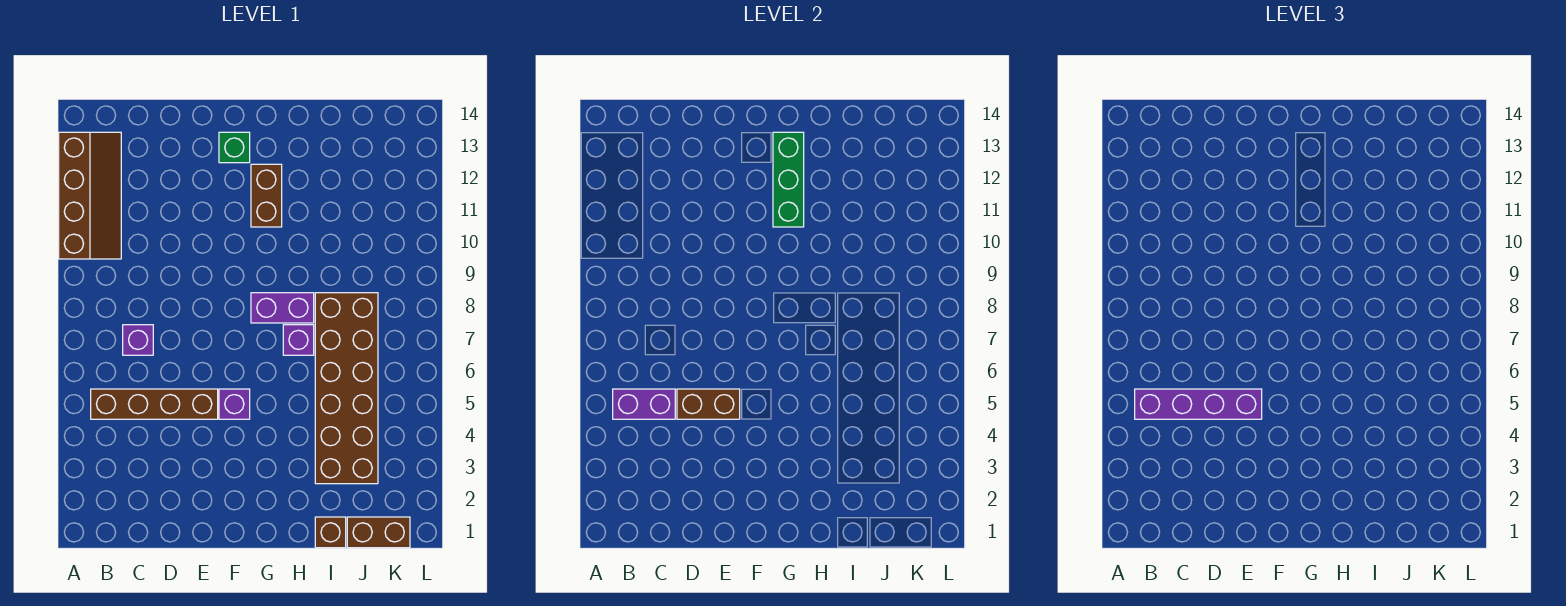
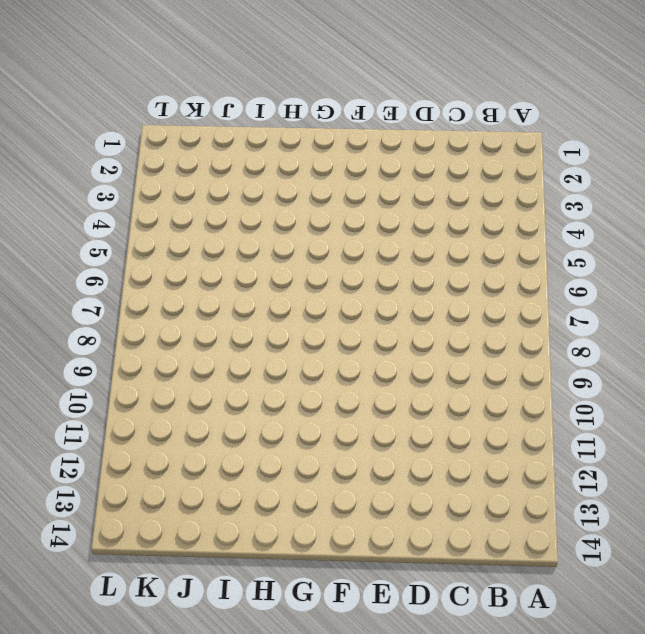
none -> brown slope A10:B13 level 1 top A
none -> brown brick B5:E5 level 1
none -> purple brick C7 level 1

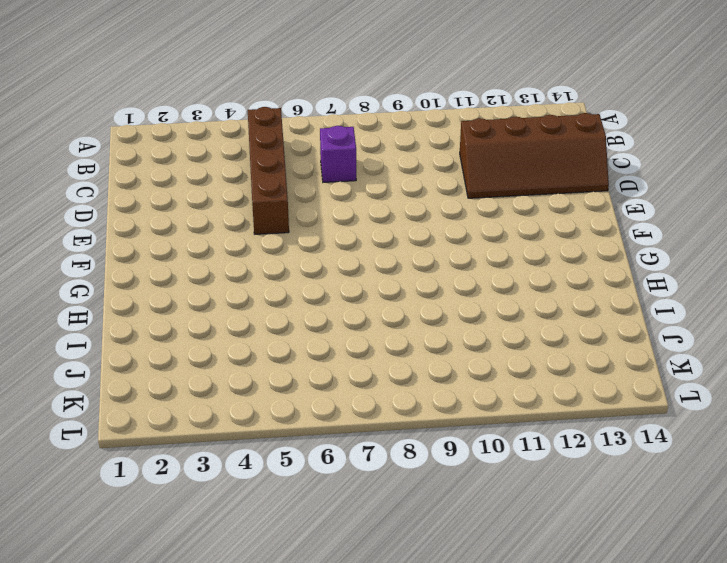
brown slope C11:D14 level 1 top C -> brown slope A10:B13 level 1 top A
none -> purple brick F5 level 1
none -> green brick F13 level 1
none -> purple brick G8:H8 level 1

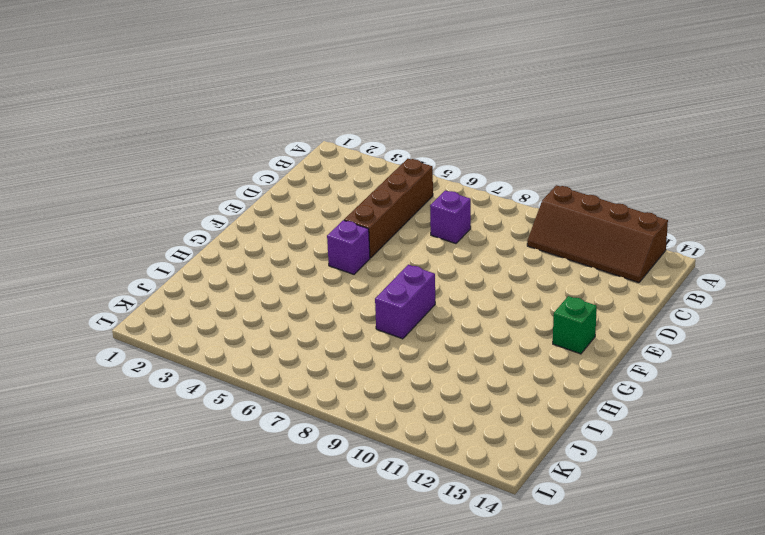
none -> brown brick G11:G12 level 1
none -> purple brick H7 level 1
none -> brown brick I1 level 1

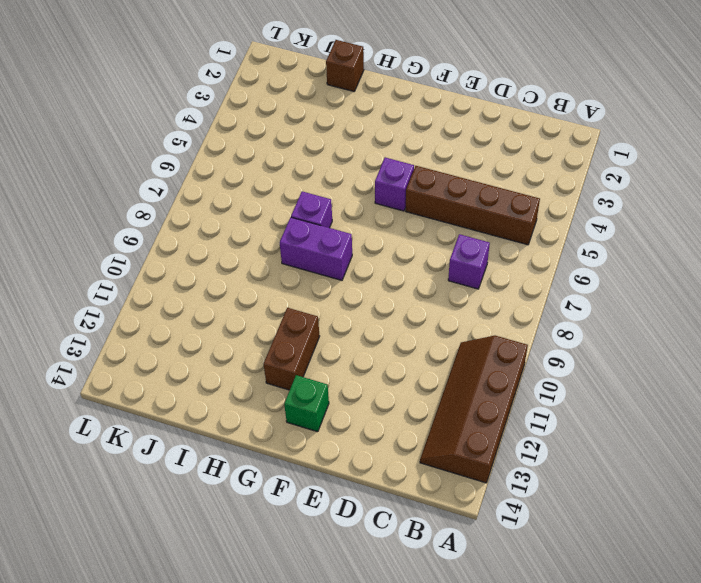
none -> brown brick I3:J8 level 1
none -> brown brick J1:K1 level 1
none -> purple brick B5:C5 level 2

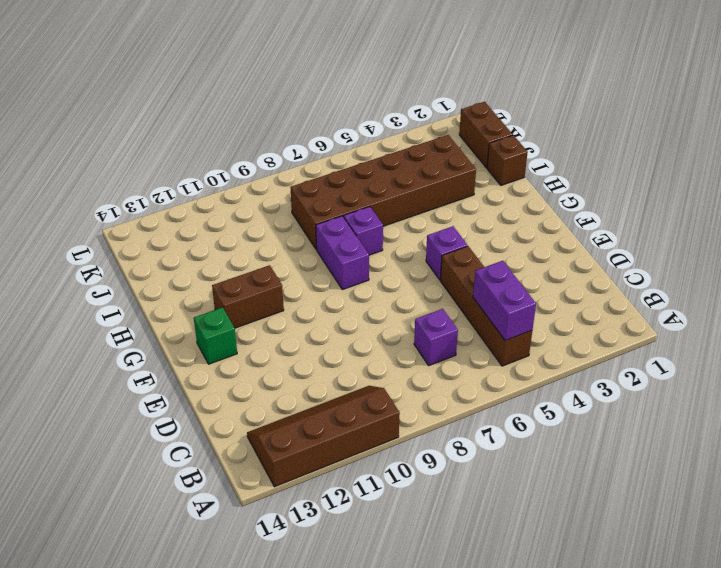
none -> brown brick D5:E5 level 2
none -> green brick G11:G13 level 2
none -> purple brick B5:E5 level 3

